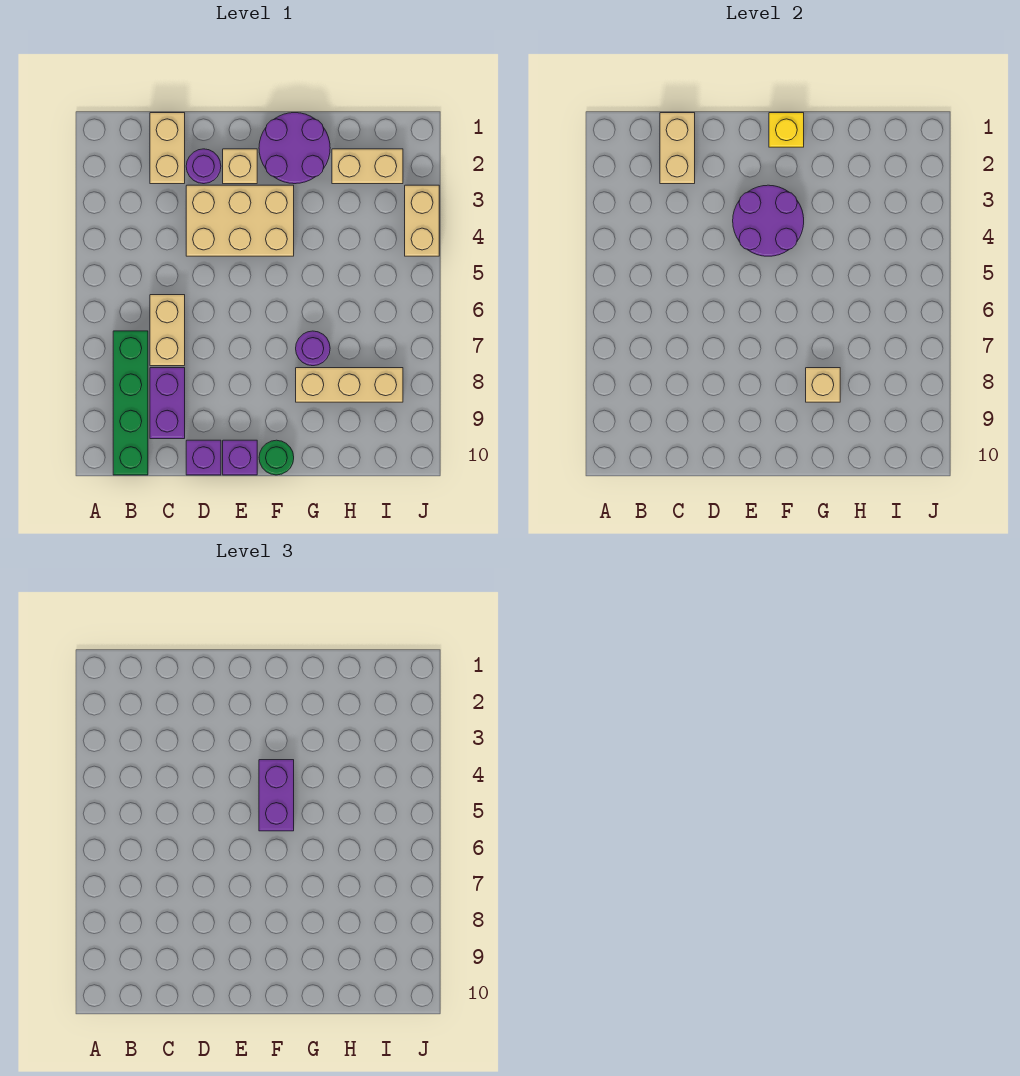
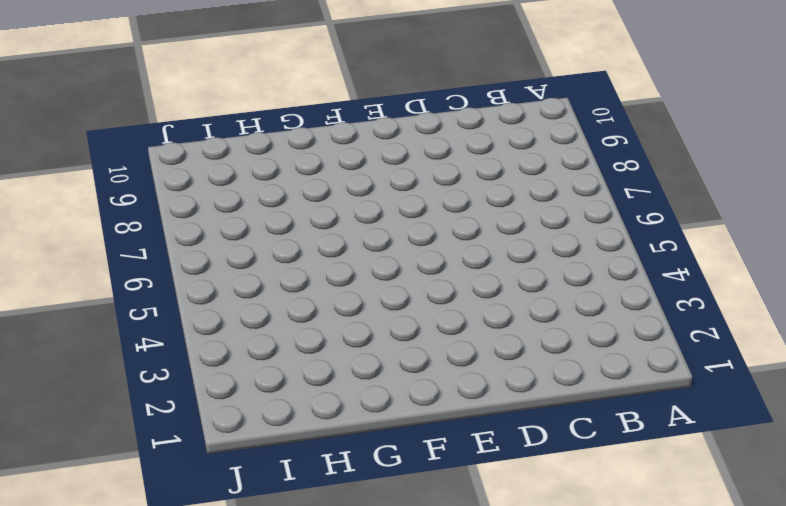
none -> green brick B7:B10 level 1
none -> tan brick C1:C2 level 1
none -> tan brick C6:C7 level 1

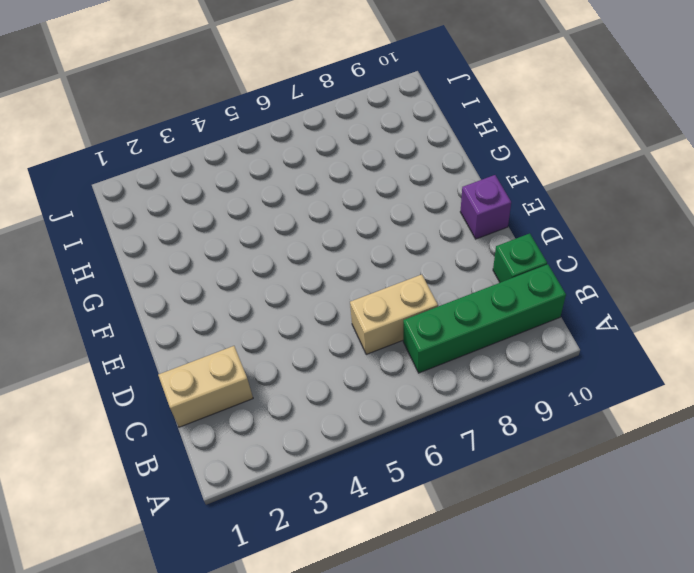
green brick C10 level 1 -> none
none -> purple brick C8:C9 level 1
none -> purple round brick D2 level 1
none -> tan brick D3:F4 level 1

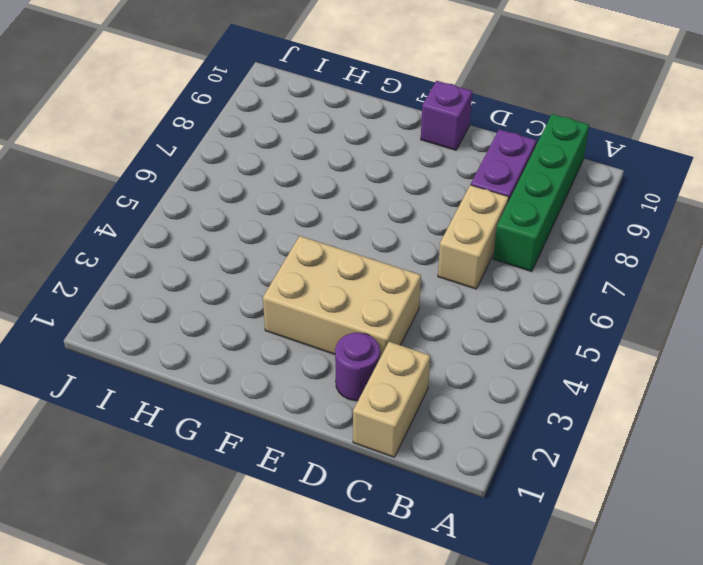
none -> purple brick D10 level 1
none -> tan brick E2 level 1
none -> purple round brick F1:G2 level 1

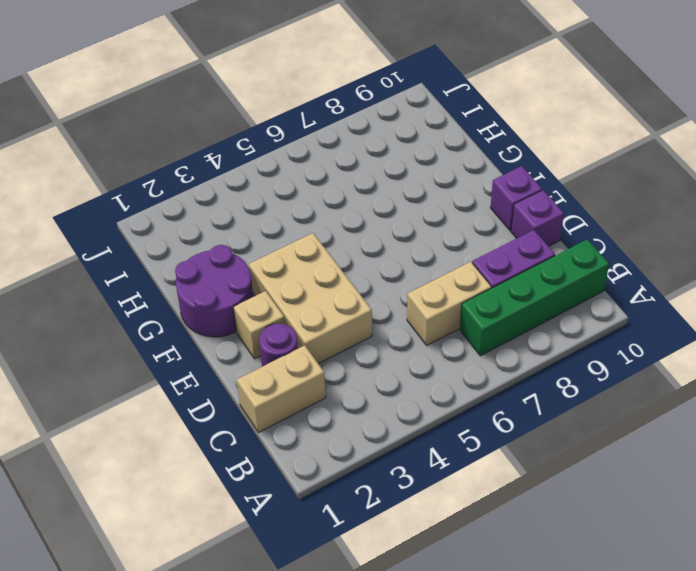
none -> green round brick F10 level 1
none -> purple round brick G7 level 1
none -> tan brick G8:I8 level 1

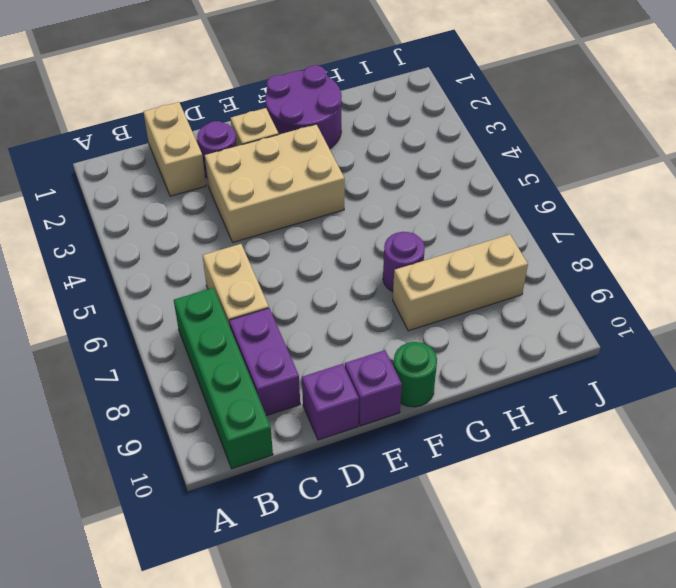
none -> tan brick H2:I2 level 1
none -> tan brick J3:J4 level 1
none -> tan brick C1:C2 level 2

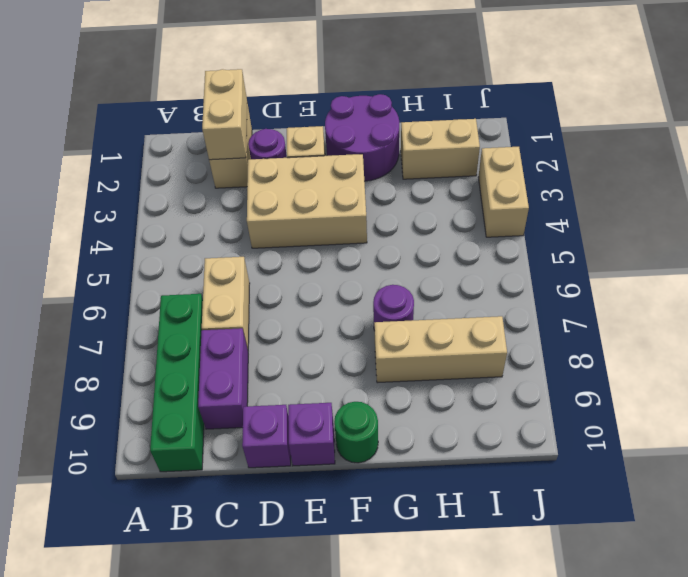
none -> purple round brick E3:F4 level 2
none -> yellow brick F1 level 2
none -> tan brick G8 level 2

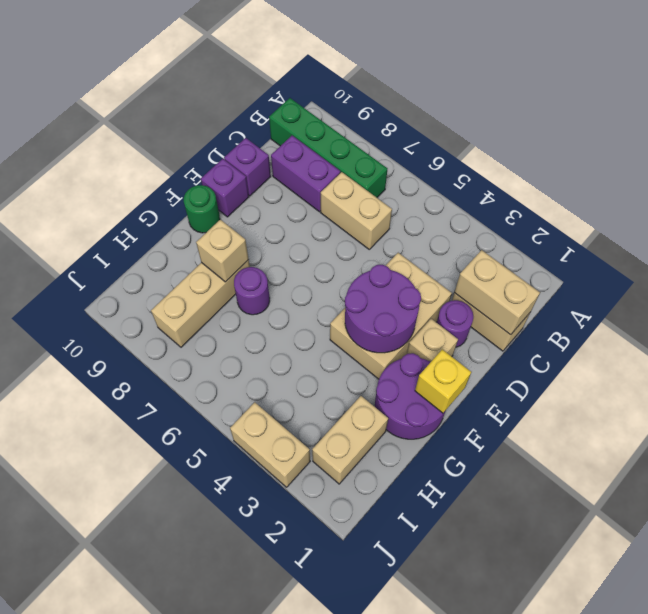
none -> purple brick F4:F5 level 3

